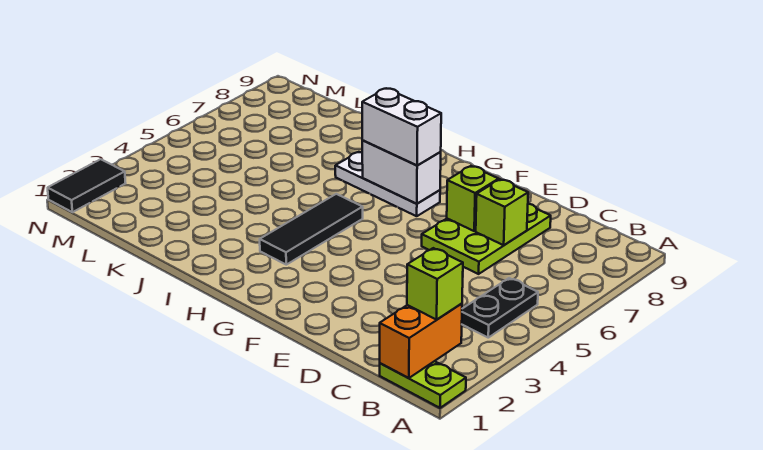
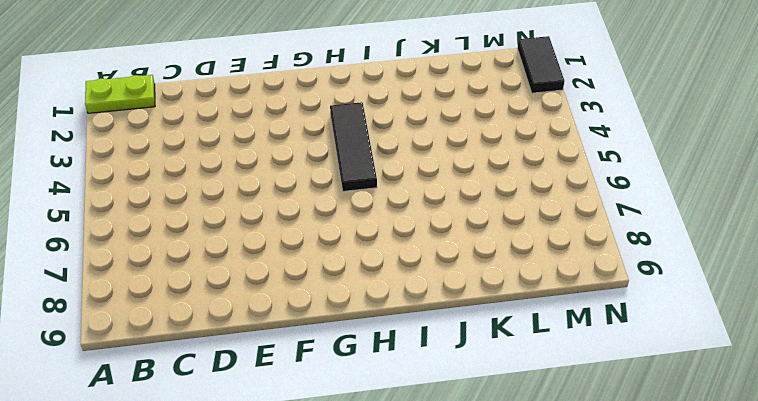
none -> black plate B4:B5 level 1
none -> lime plate D6:E8 level 1
none -> white plate G7:I7 level 1

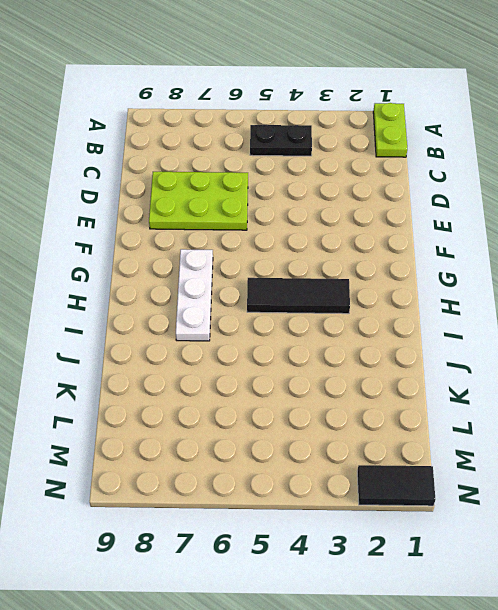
none -> orange brick B1:B2 level 2
none -> lime brick D7 level 2
none -> lime brick E7 level 2

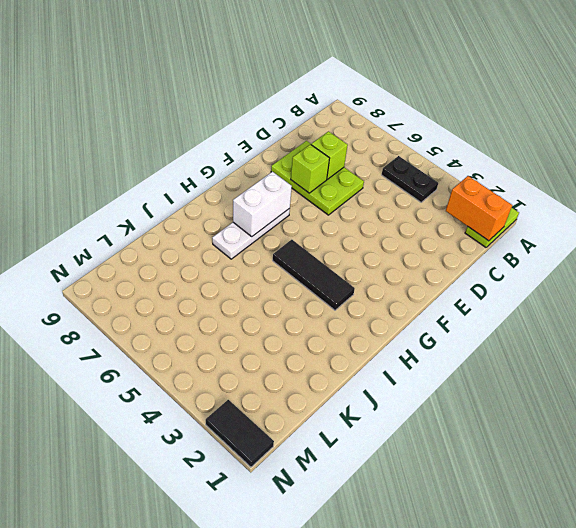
none -> lime brick B2 level 3
none -> white brick G7:H7 level 3

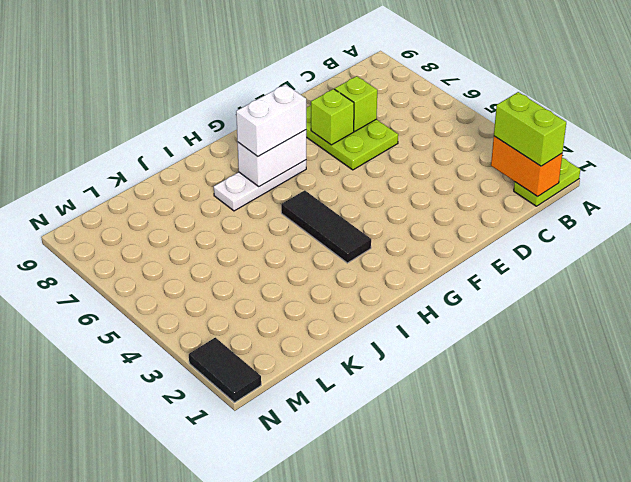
lime brick B1:B2 level 3 -> lime brick B2 level 3
none -> black plate B4:B5 level 1

